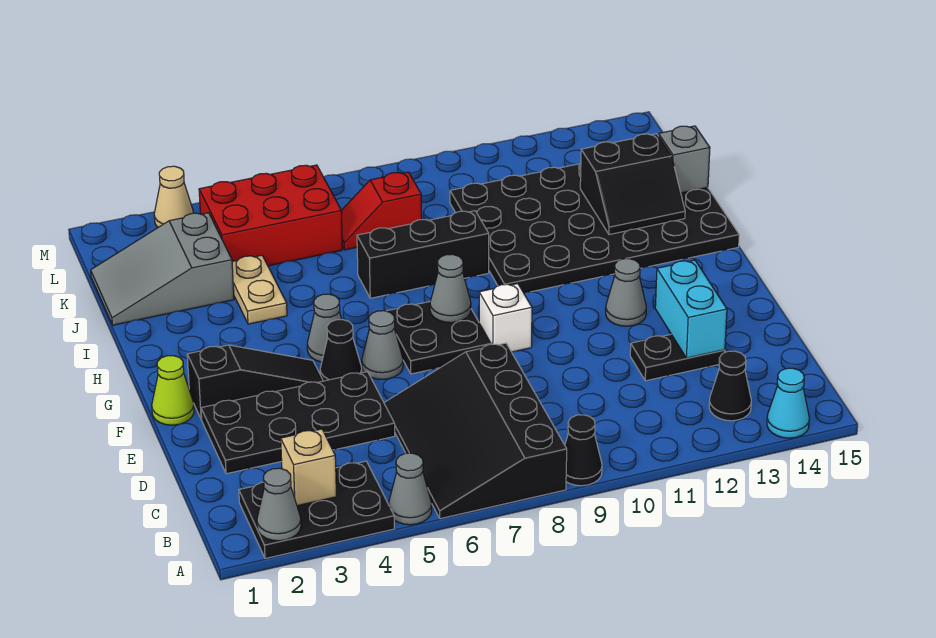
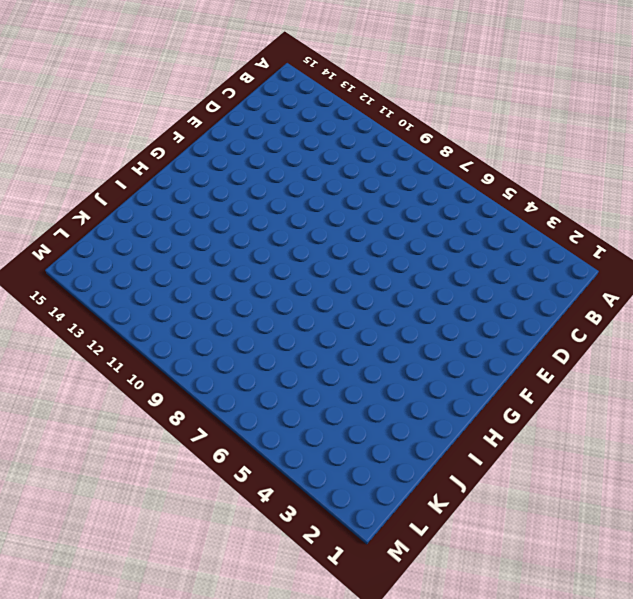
none -> black plate A2:B4 level 1
none -> grey cone A5 level 1
none -> black slope A6:D8 level 1 top 8

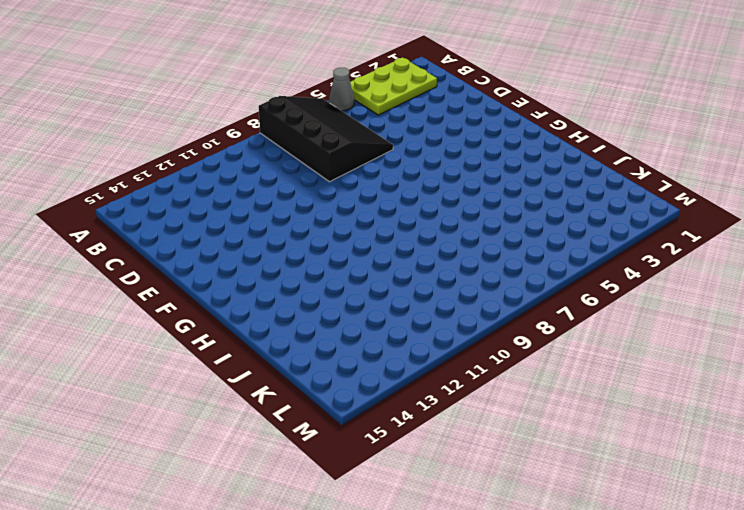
lime plate A2:B4 level 1 -> black plate A2:B4 level 1
none -> black cone A9 level 1
none -> cyan cone A14 level 1
none -> black cone B13 level 1

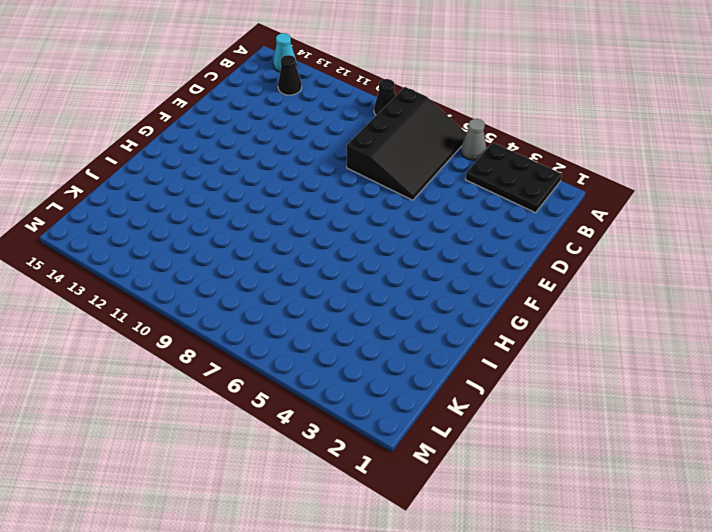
none -> black plate D2:E5 level 1
none -> black plate D12:D13 level 1
none -> lime cone F1 level 1

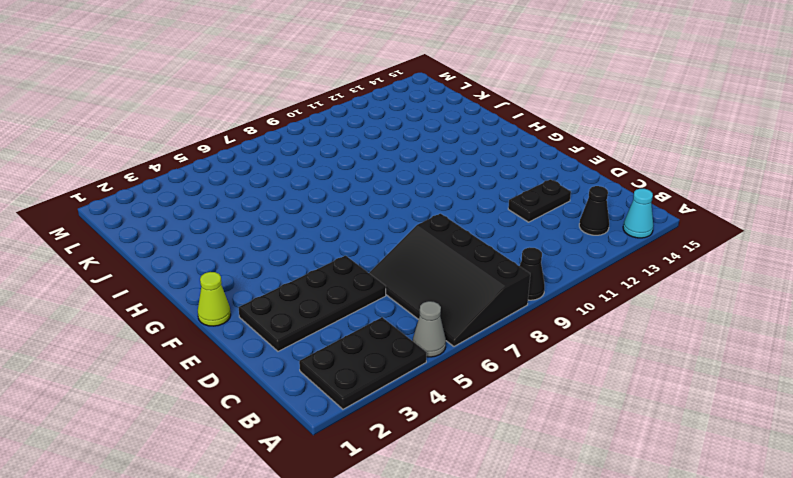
none -> black slope F2:F4 level 1 top 2
none -> black cone F5 level 1
none -> grey cone F6 level 1

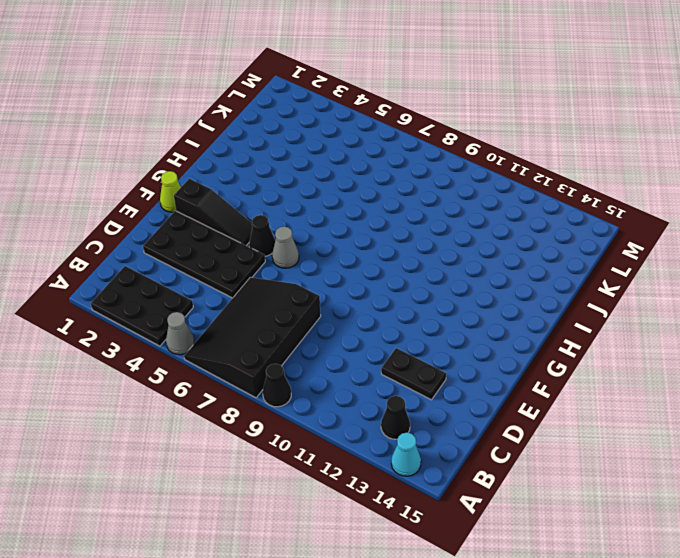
none -> black plate F7:G8 level 1
none -> white brick F9 level 1
none -> grey cone F12 level 1

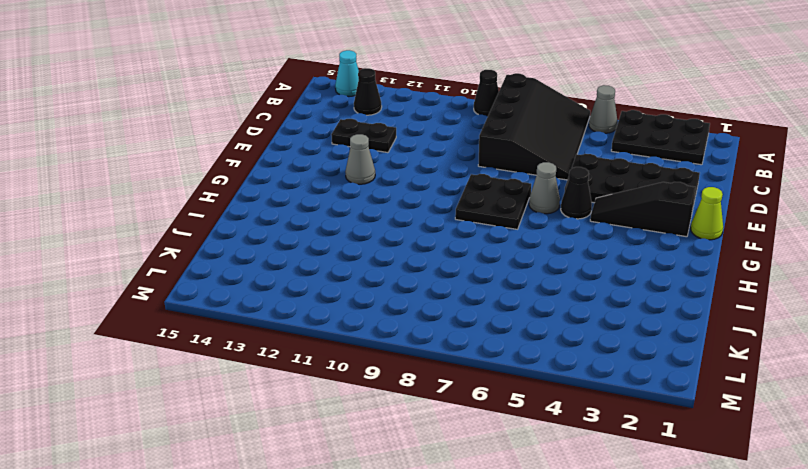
none -> white brick F9 level 1
none -> grey cone G5 level 1
none -> black plate H10:K15 level 1

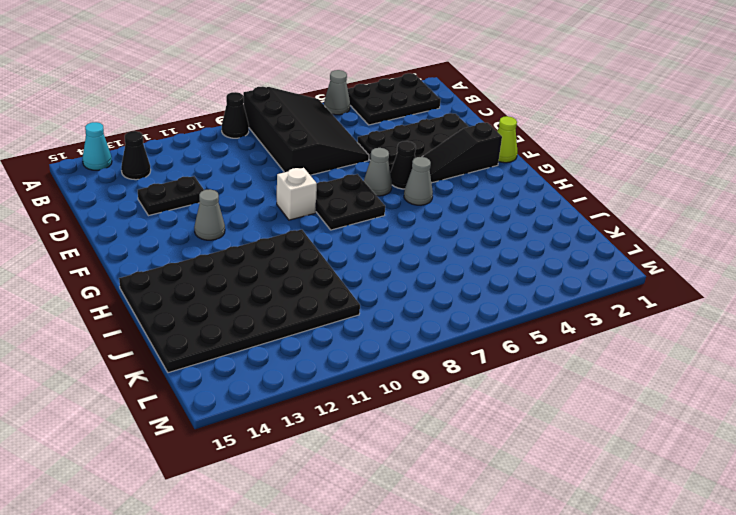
none -> tan plate I4:J4 level 1
none -> black brick I7:I9 level 1
none -> grey slope J1:K3 level 1 top 3

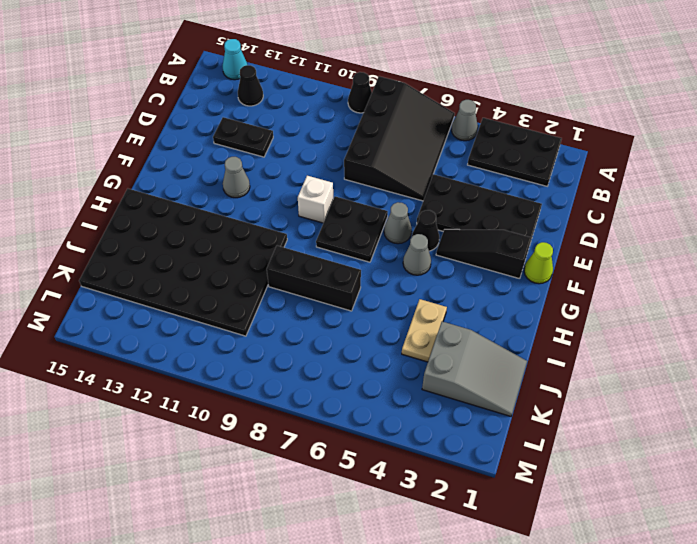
none -> red brick K4:L6 level 1
none -> red slope K7:K8 level 1 top 8
none -> tan cone M3 level 1

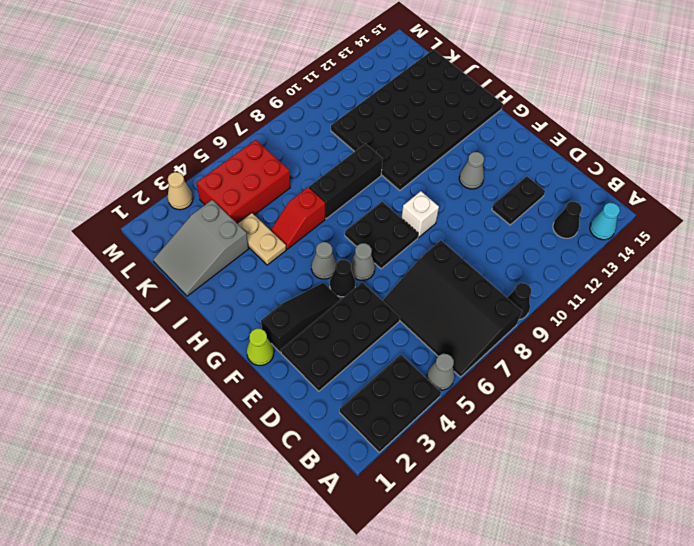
red slope I5:I6 level 1 top 6 -> red slope K7:K8 level 1 top 8
none -> grey cone A2 level 2
none -> tan brick B3 level 2
none -> cyan brick D13:E13 level 2

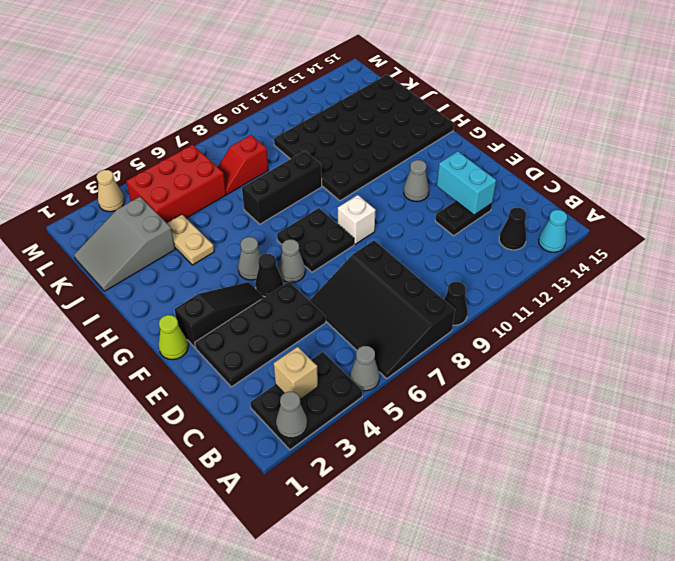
none -> grey cone G8 level 2
none -> black slope I13:J14 level 2 top J
none -> grey brick J15 level 2

